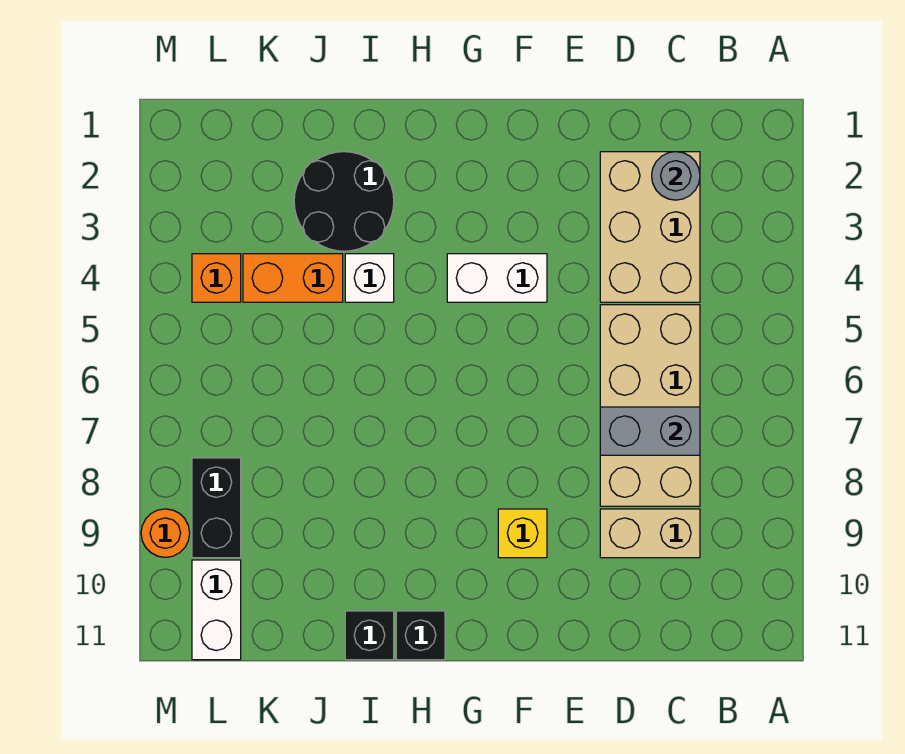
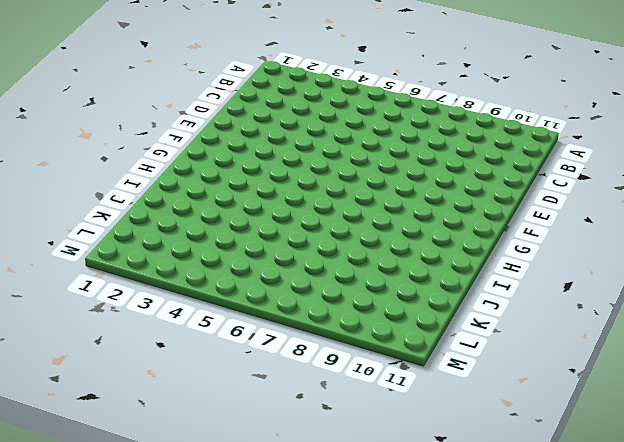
none -> tan brick C2:D4 level 1
none -> tan brick C5:D8 level 1
none -> tan brick C9:D9 level 1

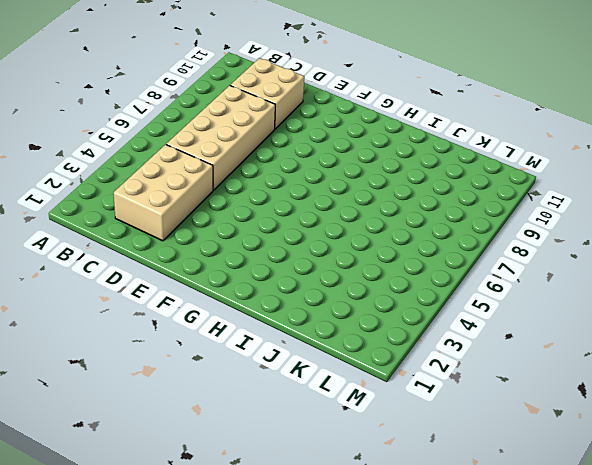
tan brick C9:D10 level 1 -> tan brick C9:D9 level 1
none -> white brick F4:G4 level 1
none -> yellow brick F9 level 1
none -> black brick H11 level 1

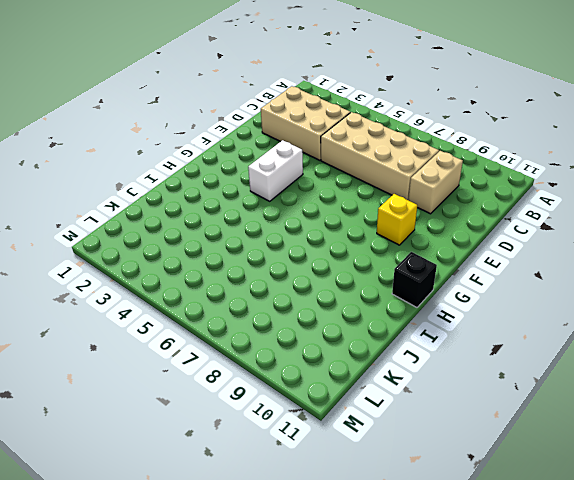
none -> black round brick I2:J3 level 1
none -> white brick I4 level 1
none -> black brick I11 level 1

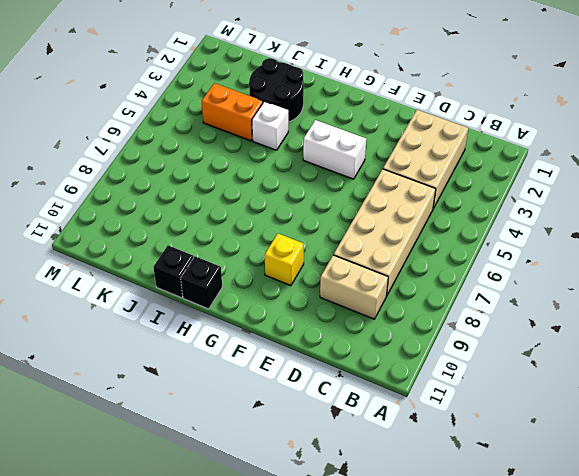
none -> orange brick L4 level 1
none -> black brick L8:L9 level 1
none -> white brick L10:L11 level 1

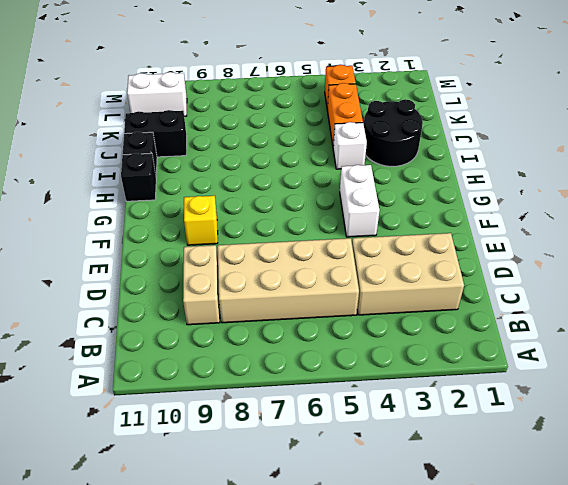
black brick J10:J11 level 1 -> black brick L8:L9 level 1
none -> orange round brick M9 level 1
none -> grey round brick C2 level 2
none -> grey brick C7:D7 level 2

